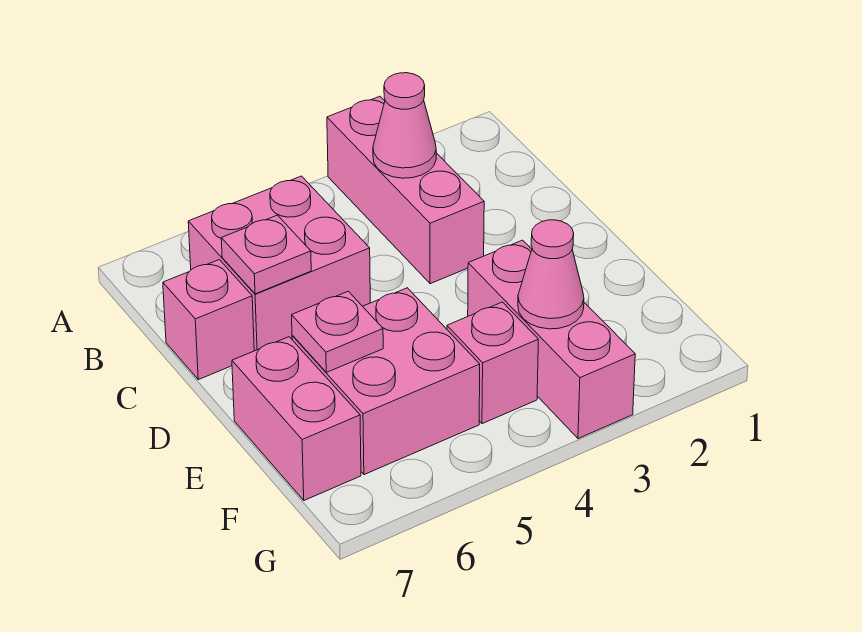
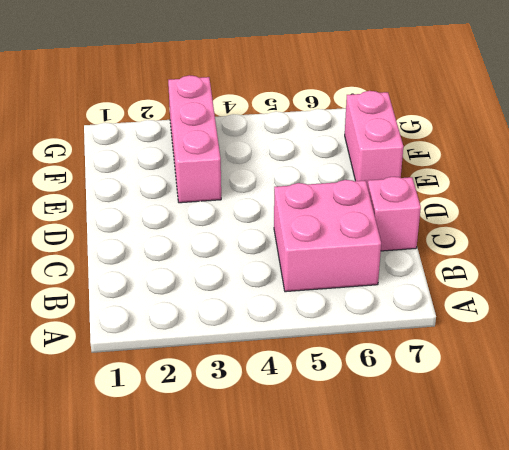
none -> pink brick A3:C3 level 1
none -> pink brick E5:F6 level 1

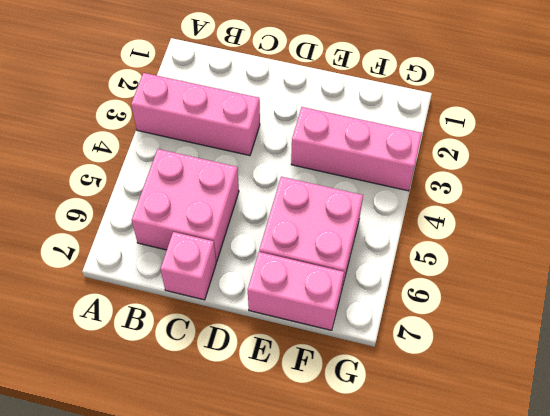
none -> pink brick F4 level 1
none -> pink cone B3 level 2

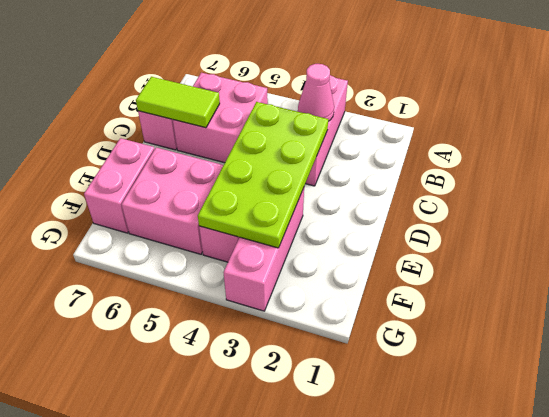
lime plate C3:F4 level 2 -> pink cone F3 level 2
lime tile C6:C7 level 2 -> pink plate C6 level 2
none -> pink plate E6 level 2

